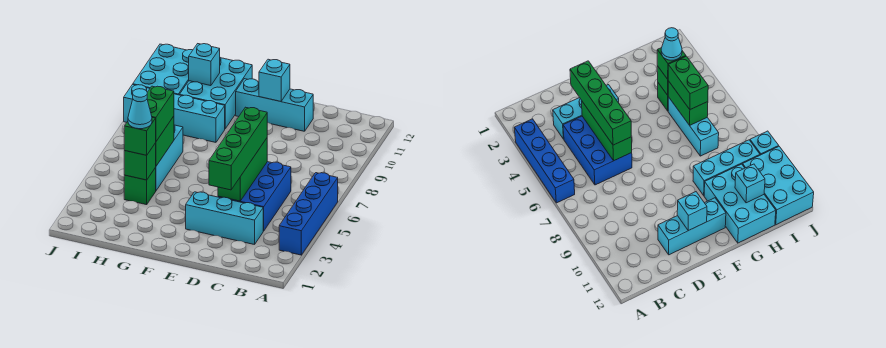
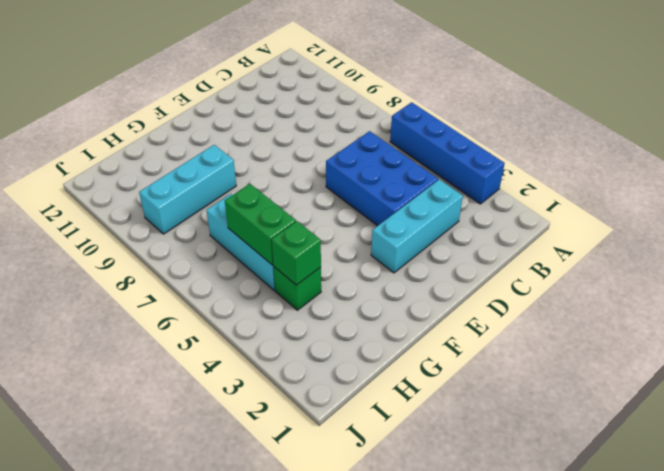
none -> cyan brick D11:F11 level 1
none -> cyan brick G10:H12 level 1
none -> cyan brick I10:J12 level 1

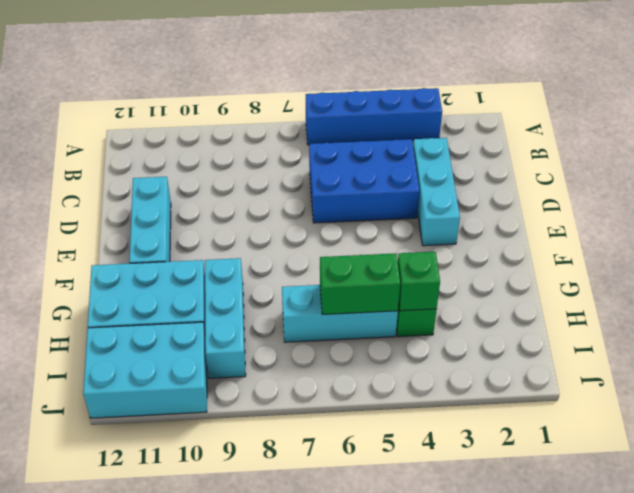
none -> cyan brick J9 level 1
none -> green brick D4:D6 level 2
none -> cyan brick E11 level 2

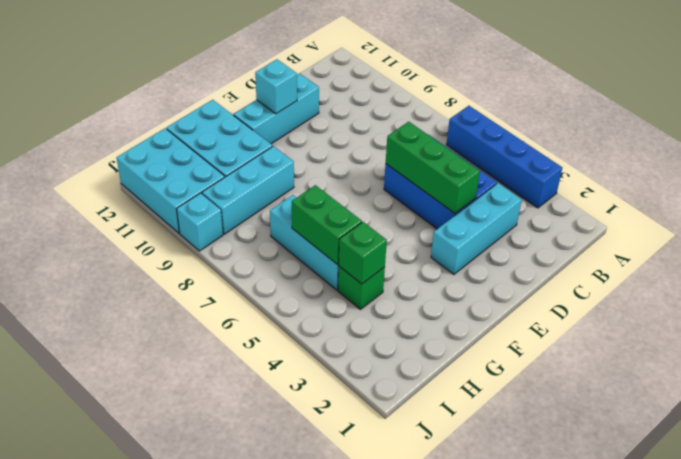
none -> cyan brick H11 level 2
none -> green brick D3:D6 level 3
none -> green brick H4 level 3

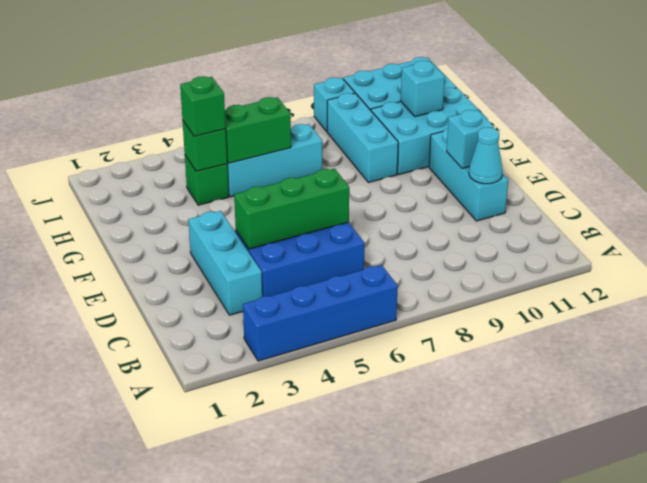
cyan cone D11 level 2 -> cyan cone H4 level 4
none -> green brick D3:D6 level 3
none -> green brick H5:H6 level 3

